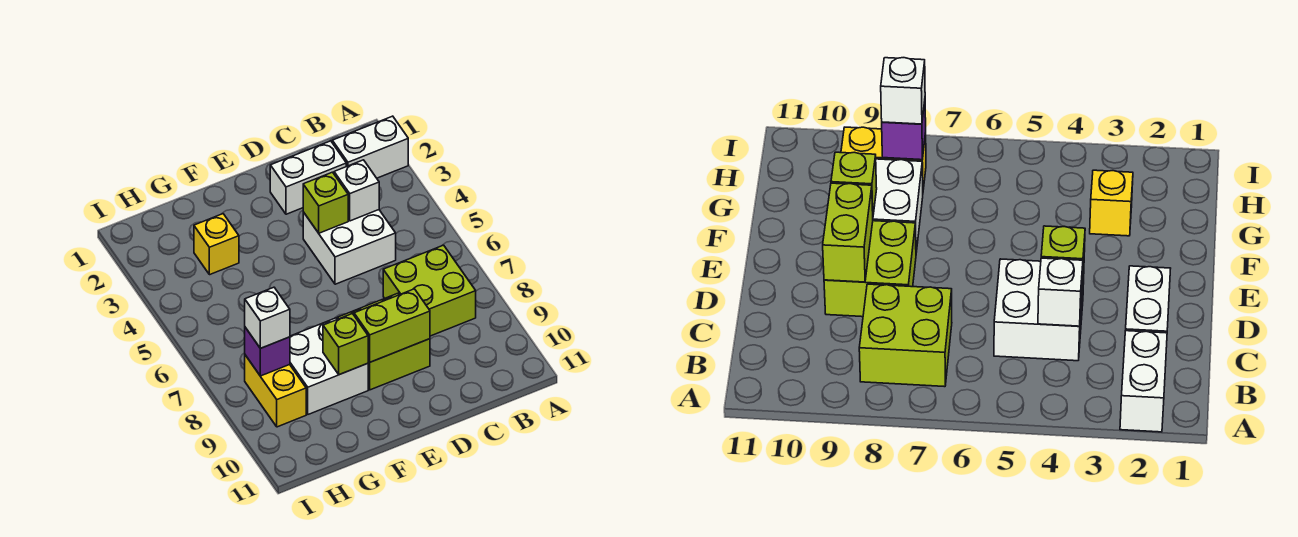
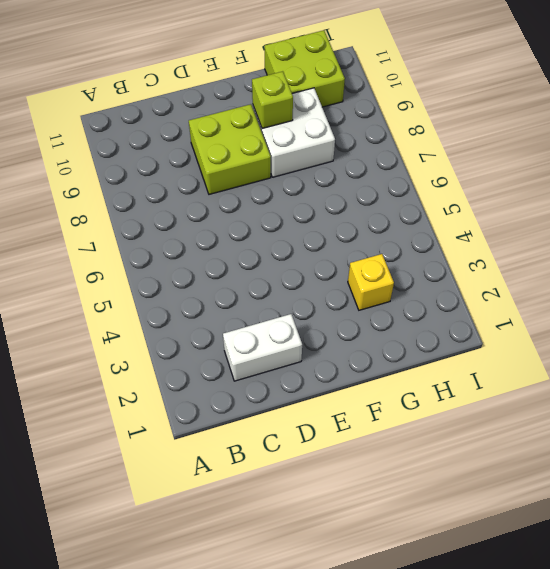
lime brick G10:H11 level 1 -> lime brick B7:C8 level 1
none -> white brick A2:B2 level 1
none -> white brick C4:D5 level 1
none -> yellow brick H8:H9 level 1

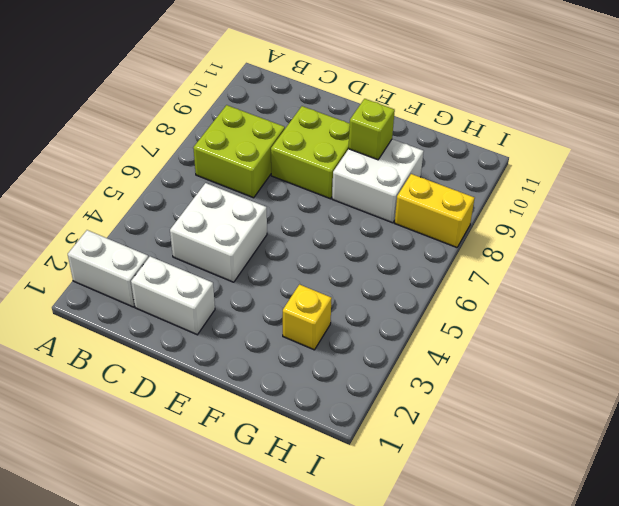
yellow brick H8:I8 level 1 -> yellow brick H8:H9 level 1
none -> white brick C4 level 2
none -> lime brick D4 level 2
none -> lime brick D9:E9 level 2

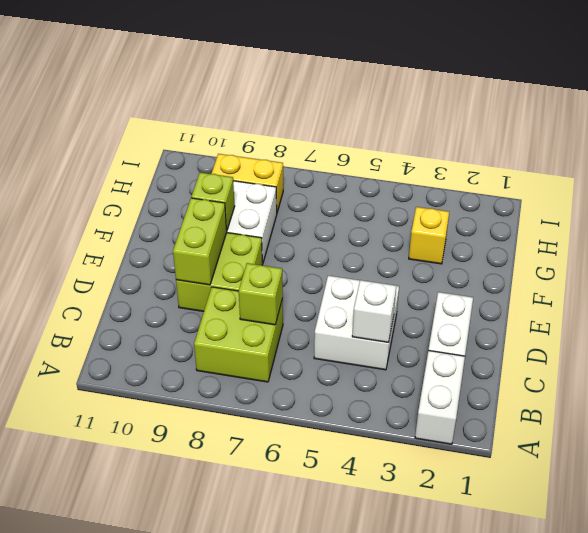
lime brick C7 level 2 -> lime brick D4 level 2
none -> purple brick H8 level 2
none -> white brick H8 level 3

